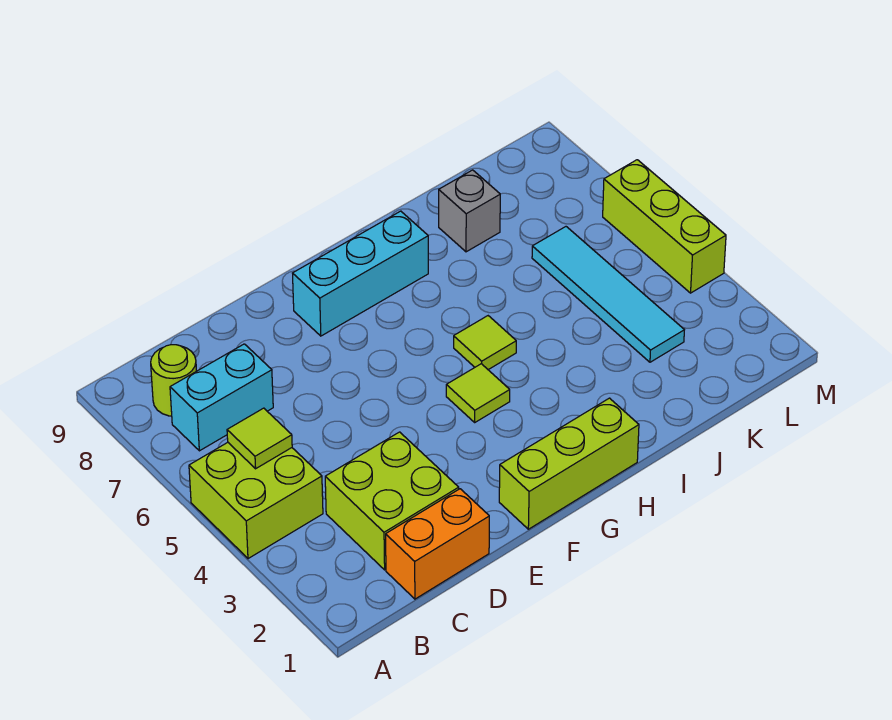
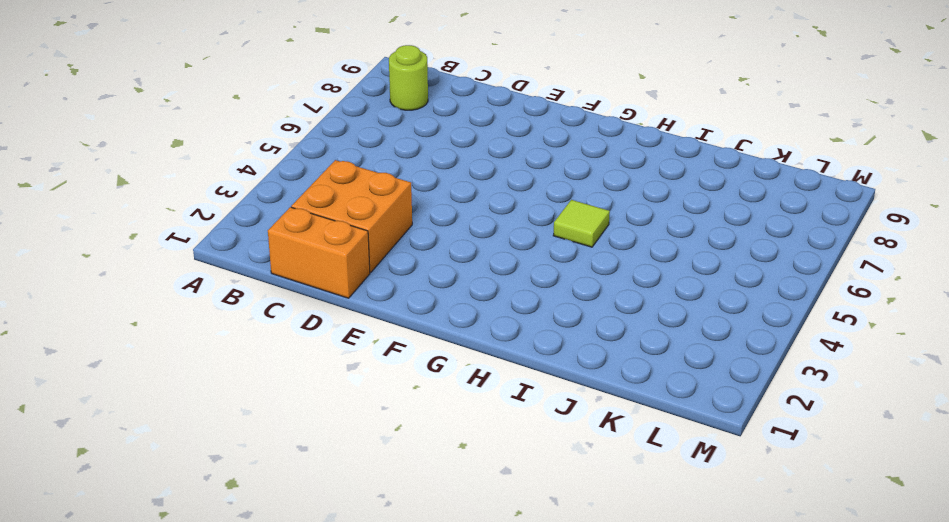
orange brick C2:D3 level 1 -> lime brick C2:D3 level 1
none -> lime brick A4:B5 level 1
none -> cyan brick B7:C7 level 1
none -> lime brick F1:H1 level 1

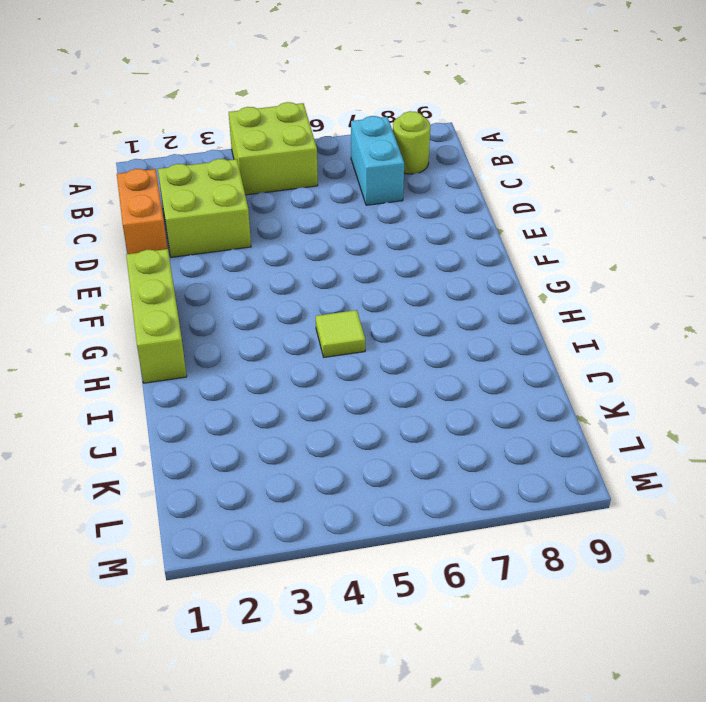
none -> cyan brick F8:H8 level 1
none -> lime tile G4 level 1
none -> grey brick J8 level 1

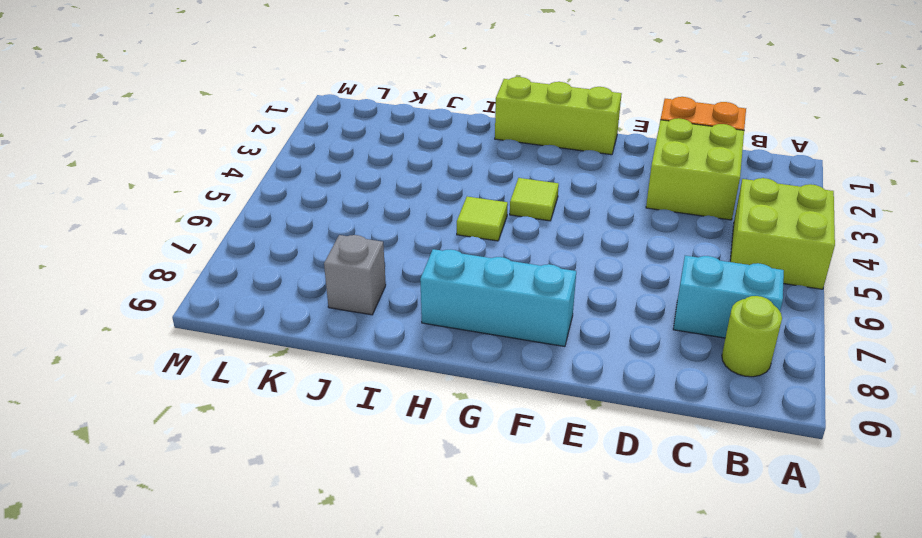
none -> cyan tile K3:K6 level 1
none -> lime brick M4:M6 level 1
none -> lime tile B5 level 2

